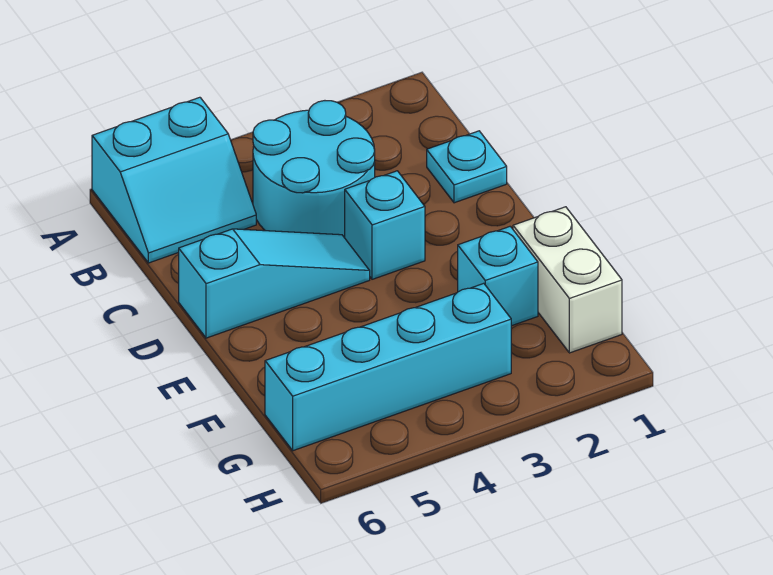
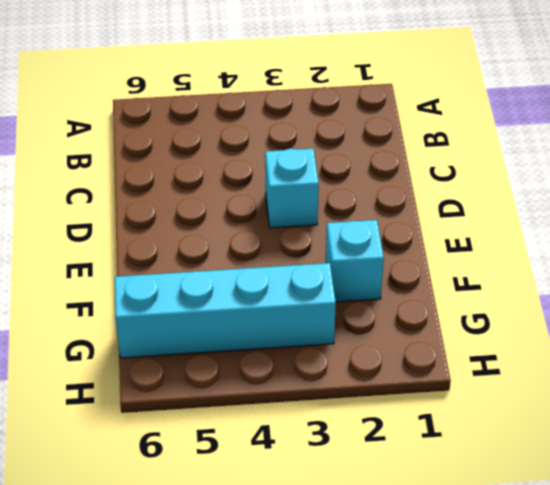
none -> cyan slope A5:B6 level 1 top A
none -> cyan round brick B3:C4 level 1

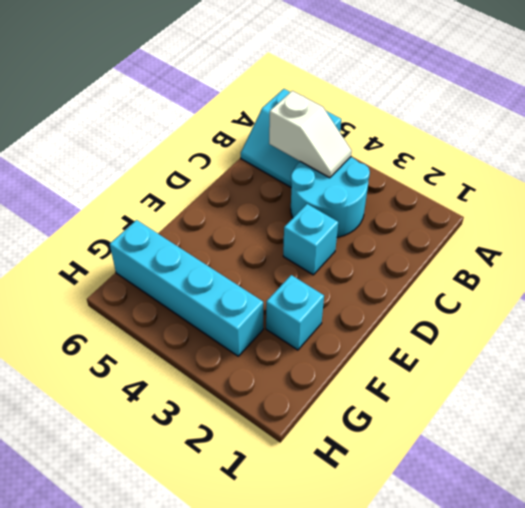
white slope B4:B5 level 2 top 5 -> none
none -> cyan plate C1 level 1
none -> cyan slope D4:D6 level 1 top 6

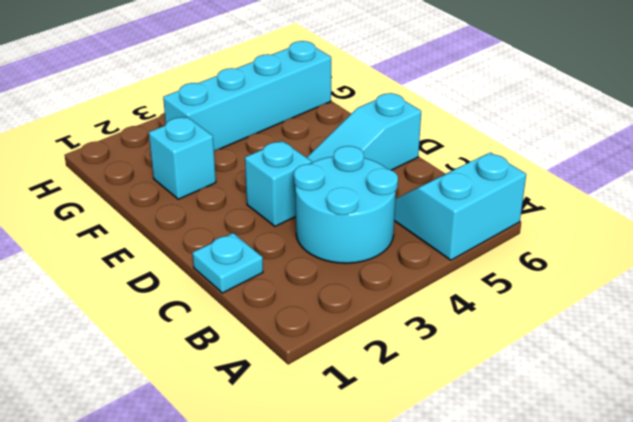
none -> white brick F1:G1 level 1

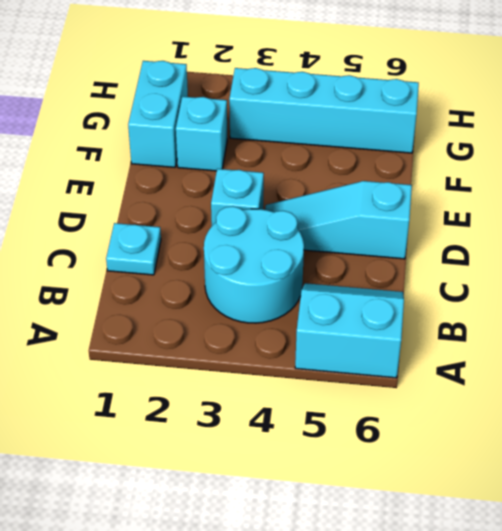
cyan brick F1:G1 level 1 -> white brick F1:G1 level 1

